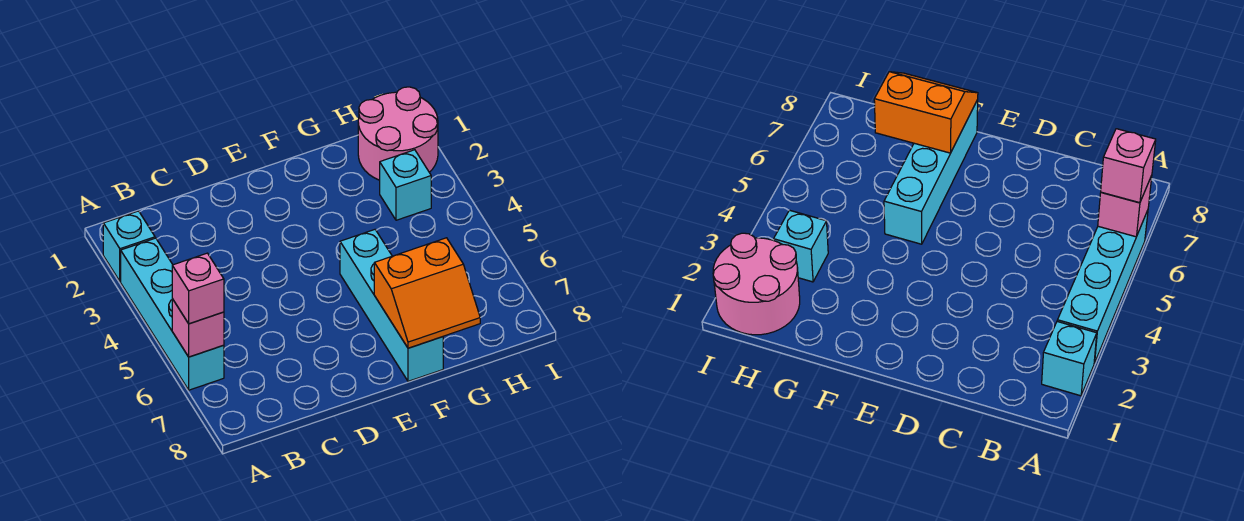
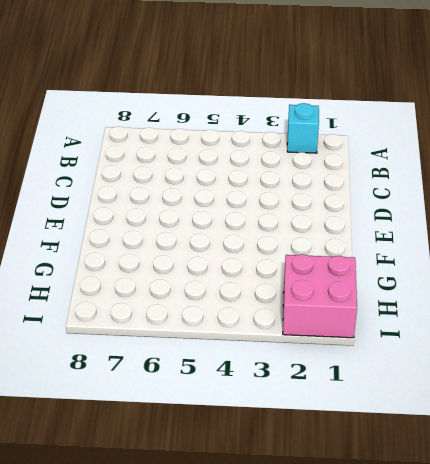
pink brick H1:I2 level 1 -> pink round brick H1:I2 level 1
none -> cyan brick A3:A6 level 1
none -> cyan brick F5:F8 level 1

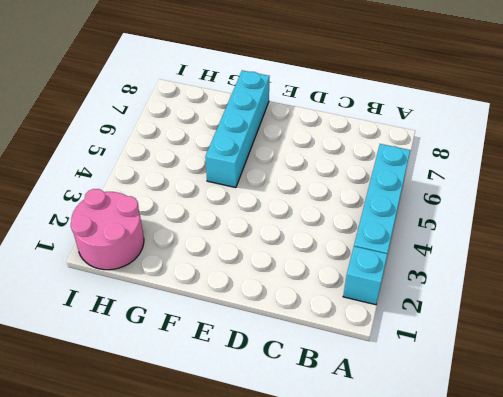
none -> cyan brick H3 level 1
none -> pink brick A6 level 2

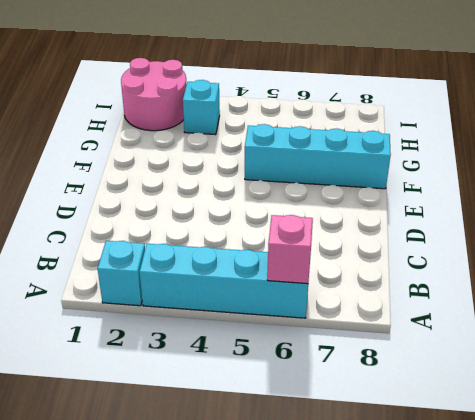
none -> orange slope F7:G8 level 2 top 7
none -> pink brick A6 level 3

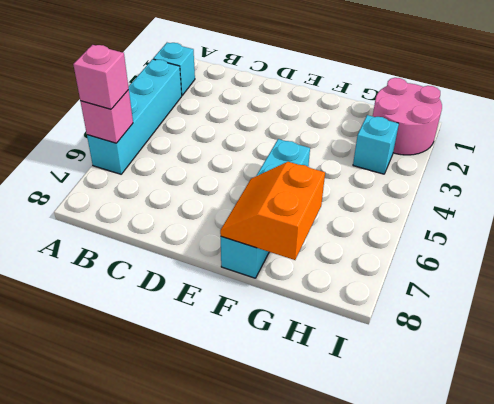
orange slope F7:G8 level 2 top G -> orange slope F7:G8 level 2 top 7

